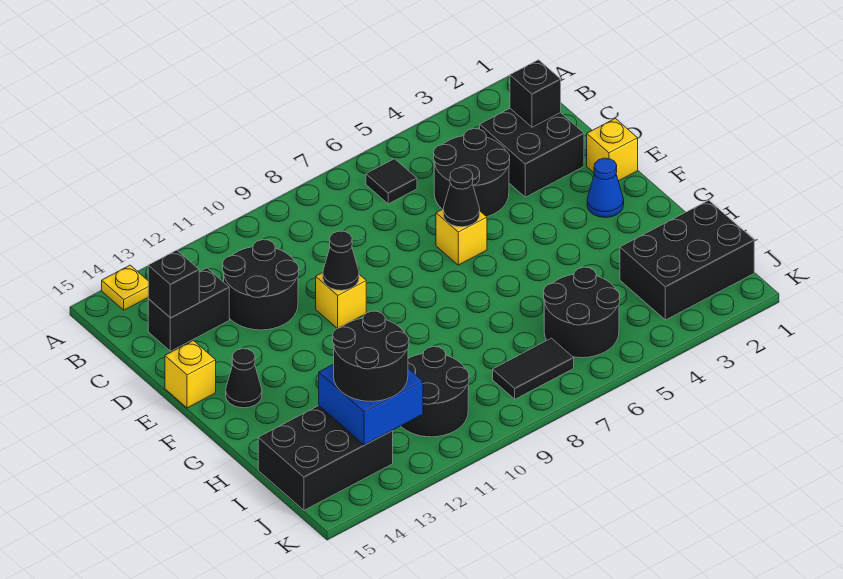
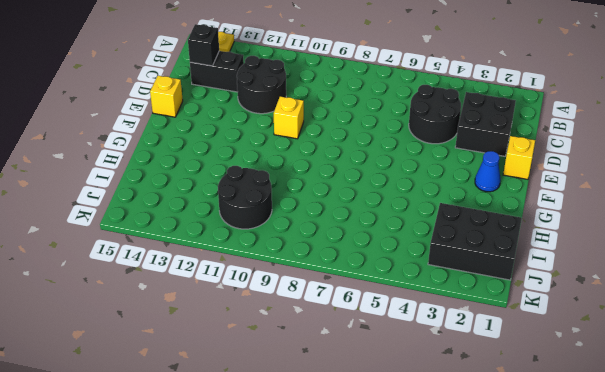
none -> black tile B6 level 1
none -> yellow brick E6 level 1
none -> black cone F14 level 1

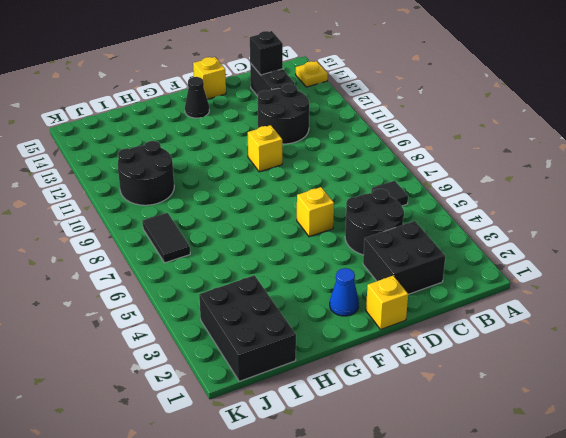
none -> black round brick I5:J6 level 1
none -> black brick I13:J15 level 1
none -> black brick C2 level 2

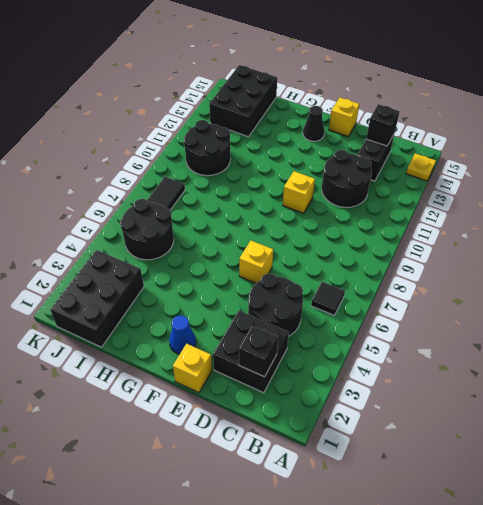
none -> black cone E6 level 2
none -> black cone E10 level 2
none -> blue brick I12:J13 level 2

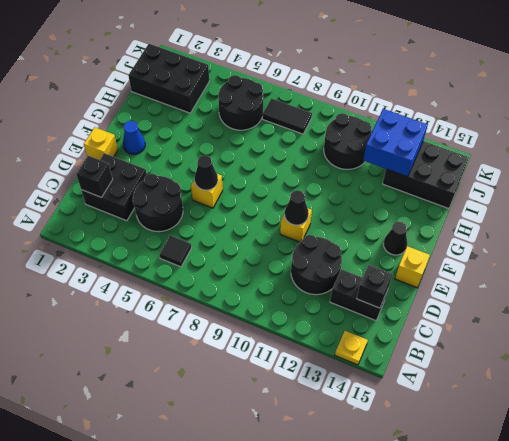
none -> black round brick I12:J13 level 3

